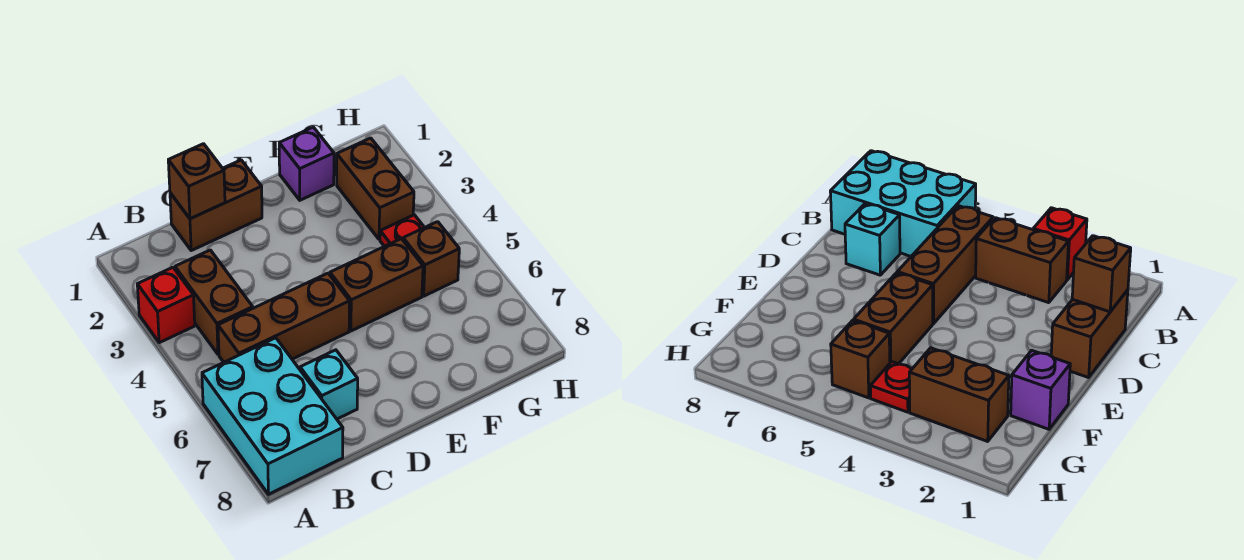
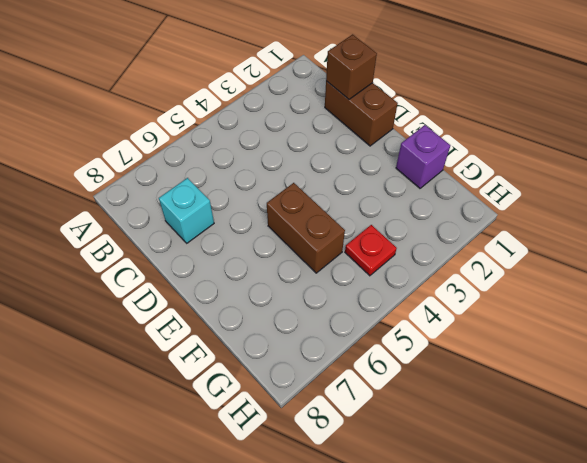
none -> red brick A3 level 1
none -> cyan brick A6:B8 level 1
none -> brown brick B3:B4 level 1

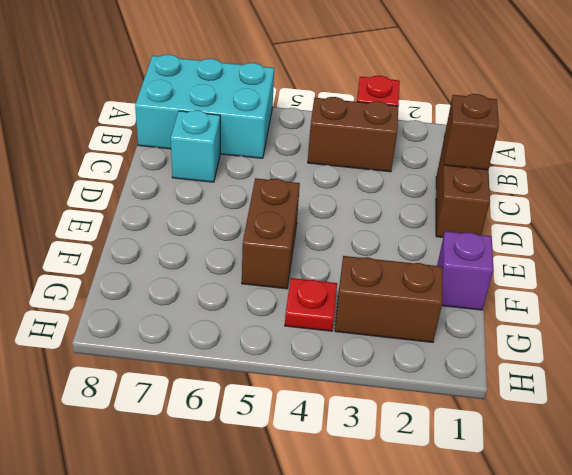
none -> brown brick B5:D5 level 1
none -> brown brick G5 level 1

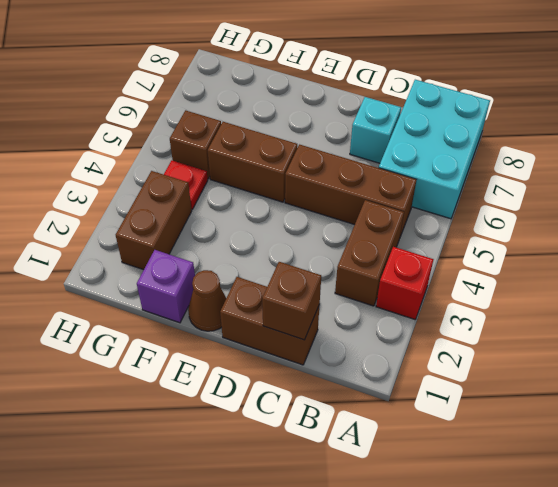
brown cone E1 level 1 -> none

